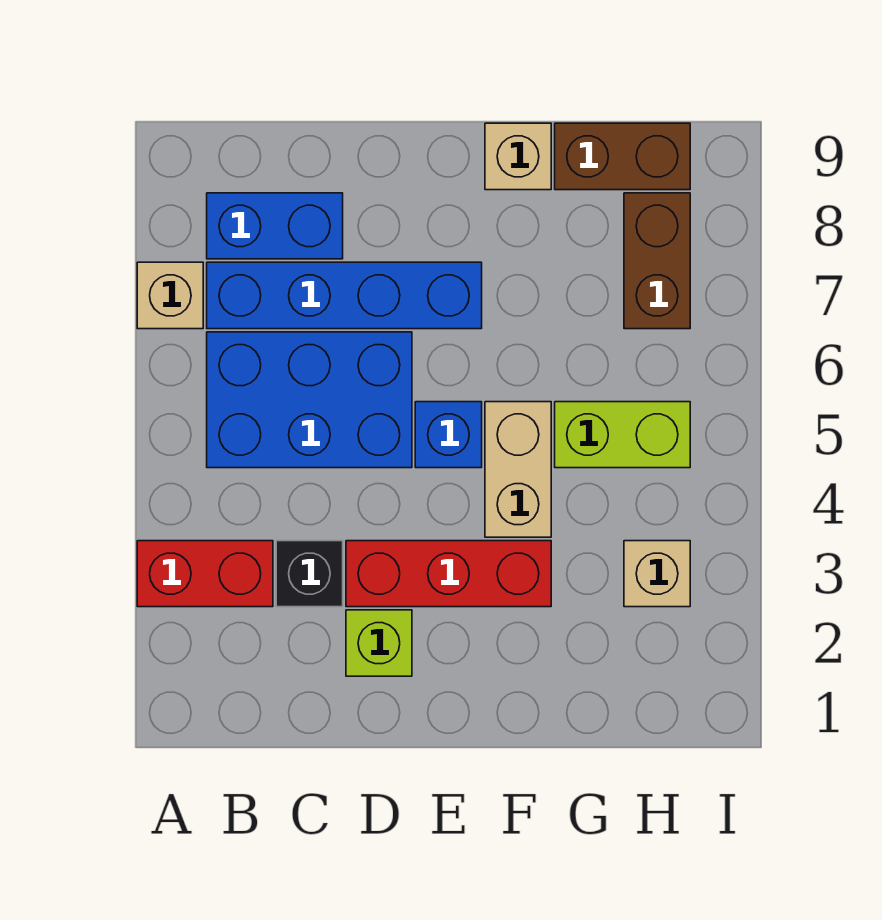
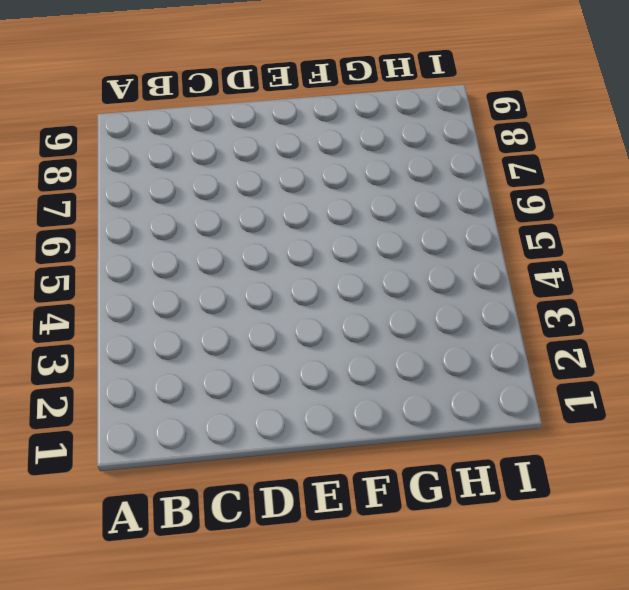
none -> red brick A3:B3 level 1
none -> tan brick A7 level 1
none -> blue brick B5:D6 level 1

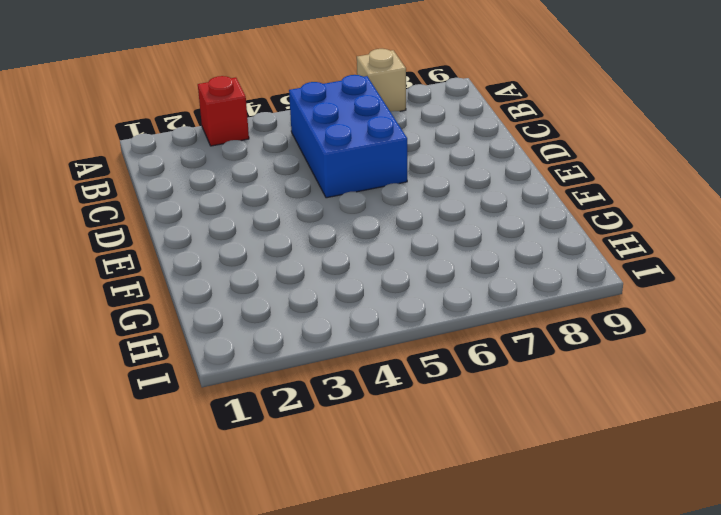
red brick A3 level 1 -> red brick A3:B3 level 1
none -> blue brick B7:E7 level 1
none -> blue brick B8:C8 level 1
none -> black brick C3 level 1

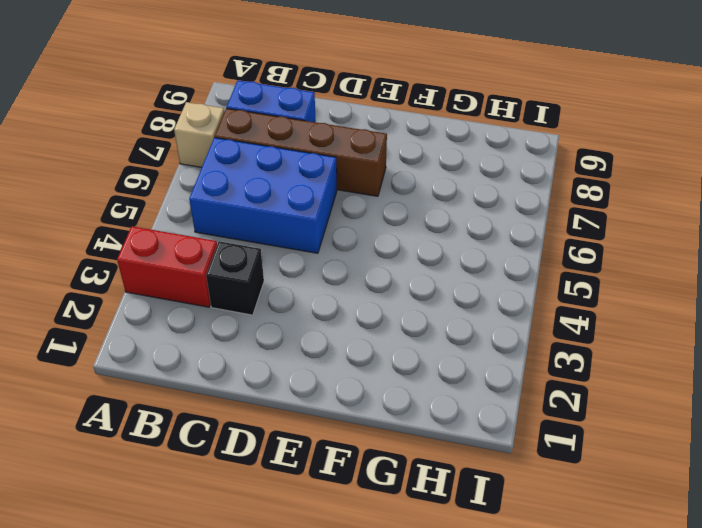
brown brick B7:E7 level 1 -> blue brick B7:E7 level 1
none -> lime brick D2 level 1
none -> red brick D3:F3 level 1
none -> blue brick E5 level 1

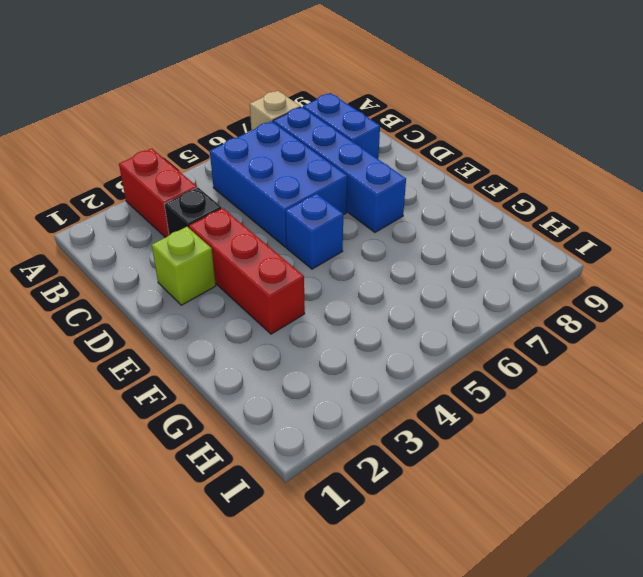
none -> tan brick F4:F5 level 1
none -> tan brick F9 level 1
none -> lime brick G5:H5 level 1

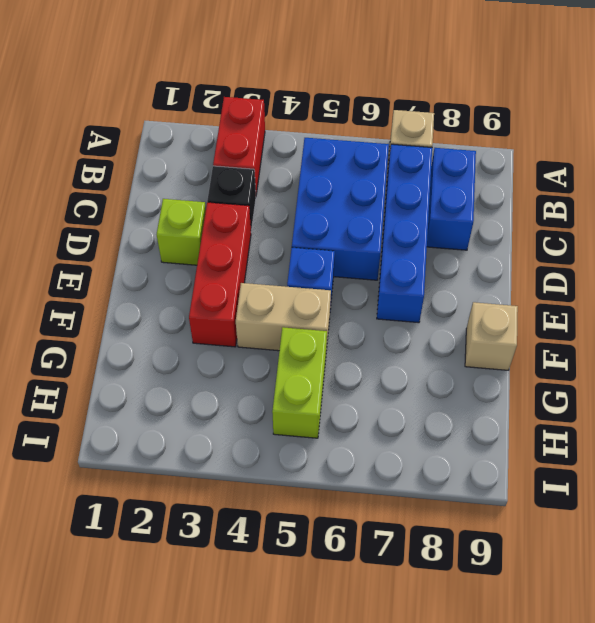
none -> brown brick G9:H9 level 1
none -> tan brick H3 level 1
none -> brown brick H7:H8 level 1

